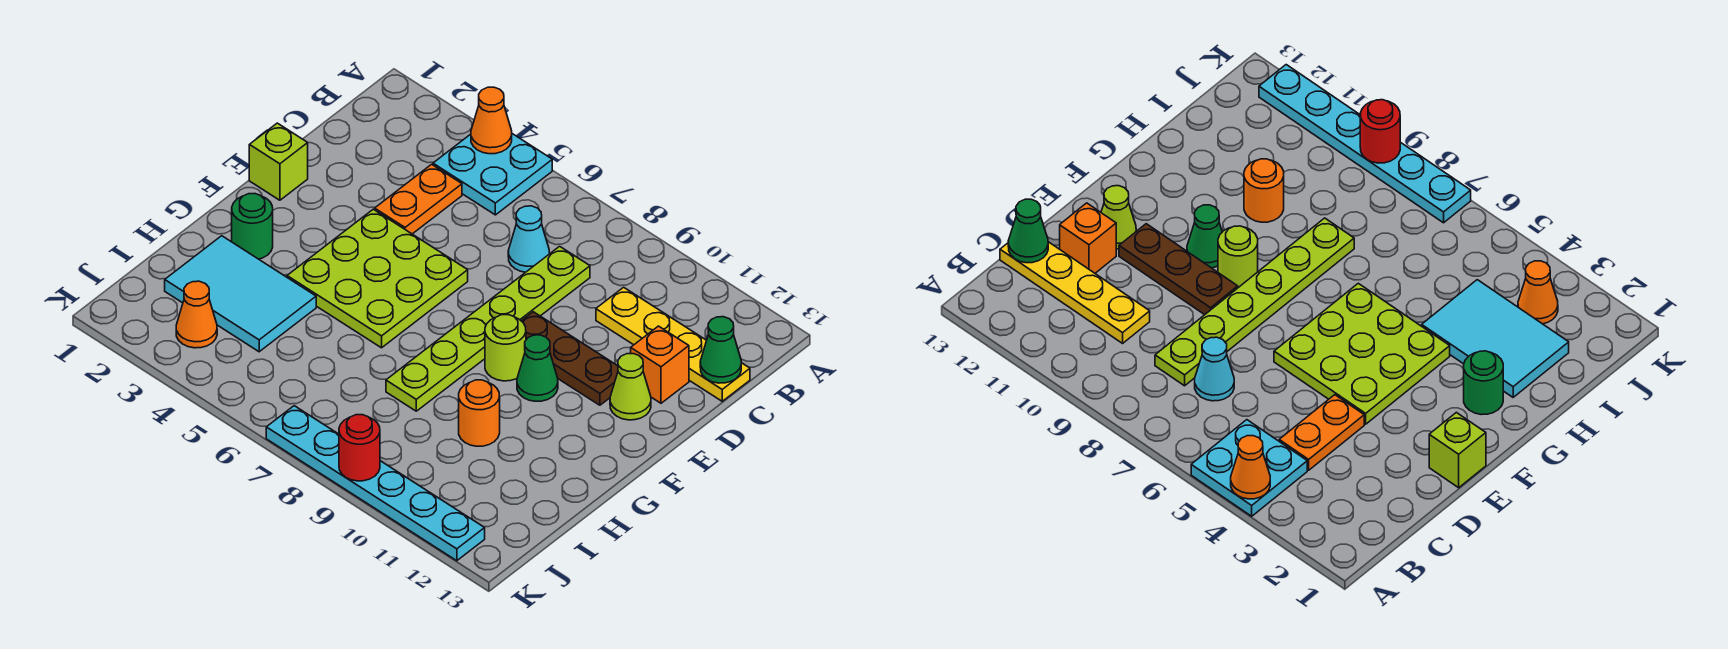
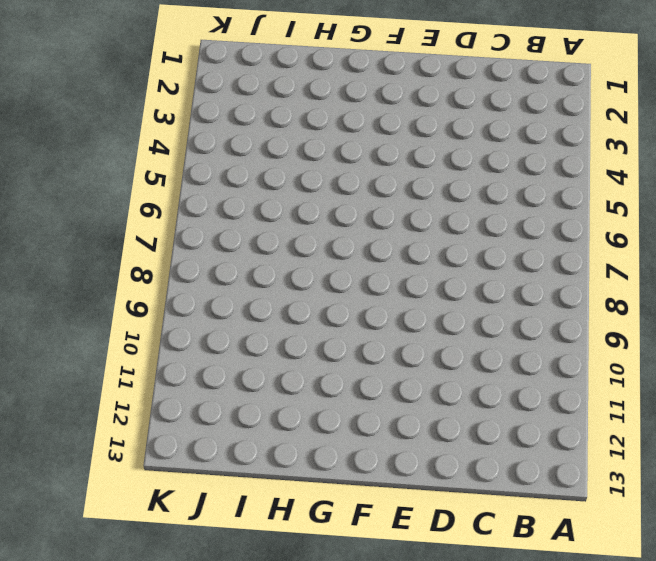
none -> cyan plate A4:B5 level 1
none -> orange plate C4:D4 level 1
none -> cyan cone C7 level 1

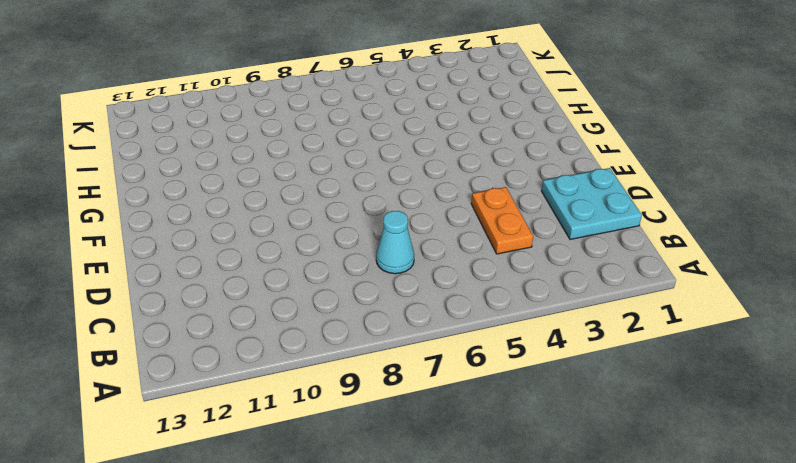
cyan plate C1:D2 level 1 -> cyan plate A4:B5 level 1
none -> lime plate C8:H8 level 1
none -> yellow plate C10:C13 level 1
none -> orange brick D12 level 1

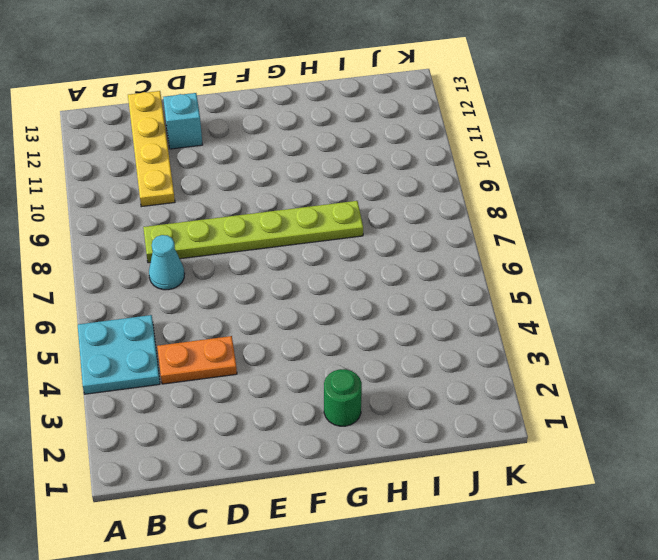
cyan brick D12 level 1 -> orange brick D12 level 1
none -> lime brick E1 level 1
none -> lime plate E4:G6 level 1
none -> brown plate E9:E11 level 1

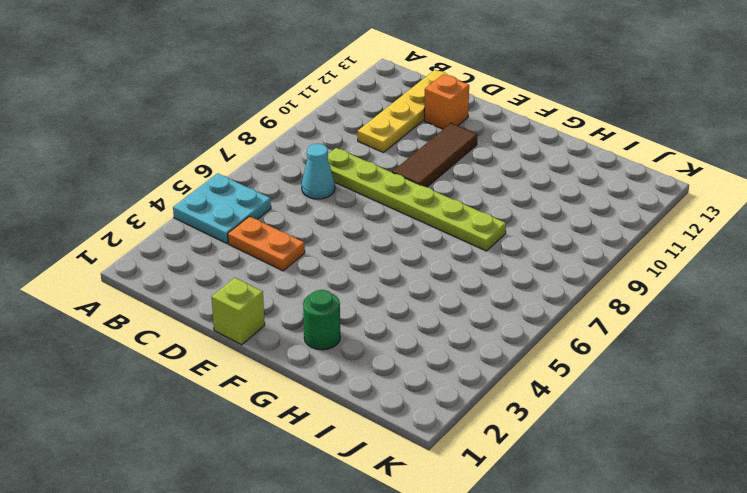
brown tile E9:E11 level 1 -> brown plate E9:E11 level 1
none -> lime plate E4:G6 level 1
none -> lime cone E12 level 1
none -> lime round brick F9 level 1

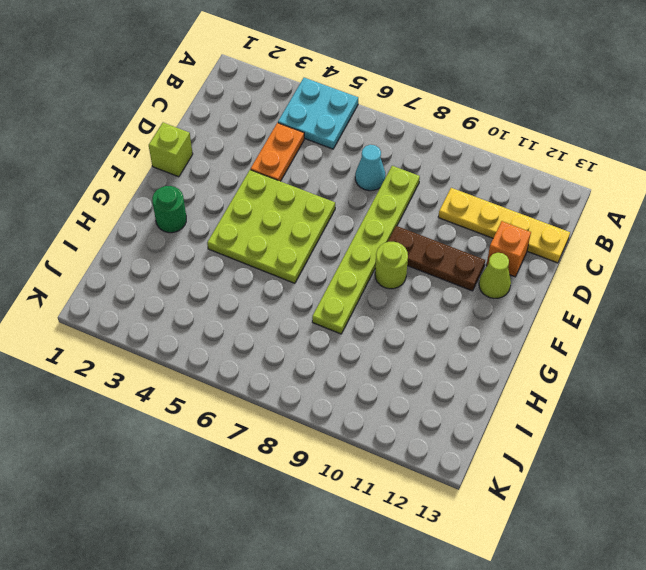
none -> green cone F10 level 1
none -> cyan tile H2:I4 level 1
none -> orange round brick H10 level 1

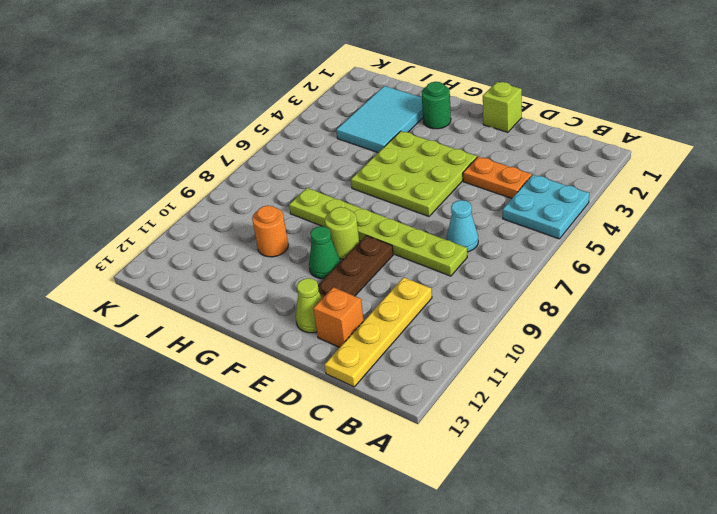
none -> orange cone J3 level 1
none -> cyan plate K7:K12 level 1
none -> orange cone A4 level 2

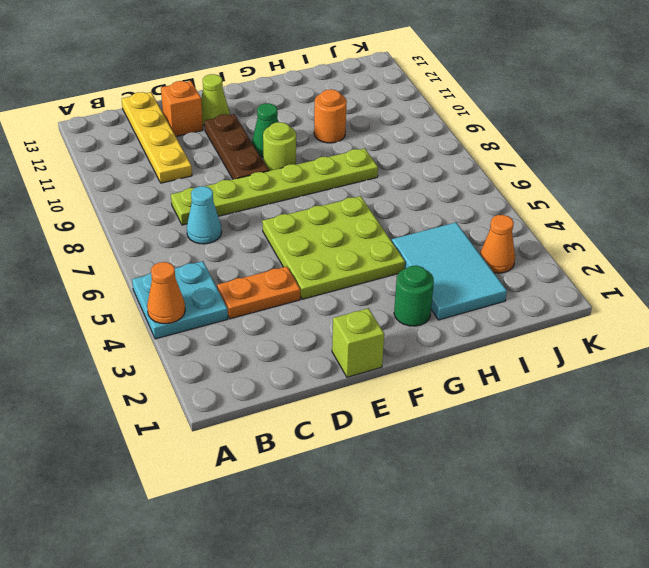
none -> cyan plate K7:K12 level 1
none -> green cone C13 level 2
none -> red round brick K9 level 2

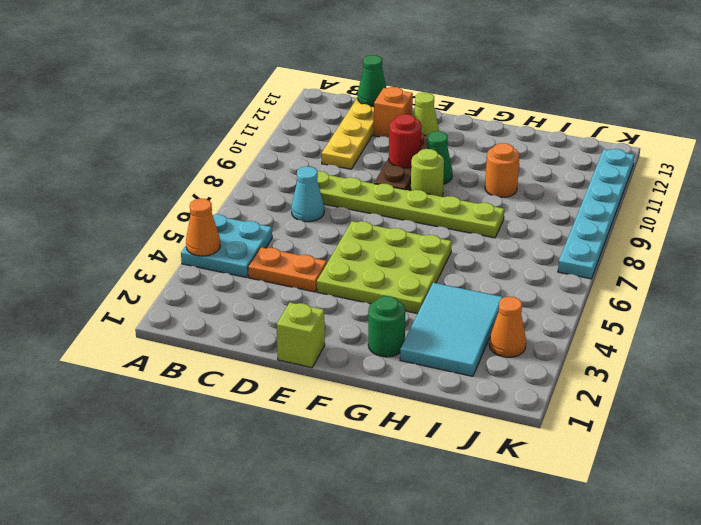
red round brick E10 level 2 -> red round brick K9 level 2

